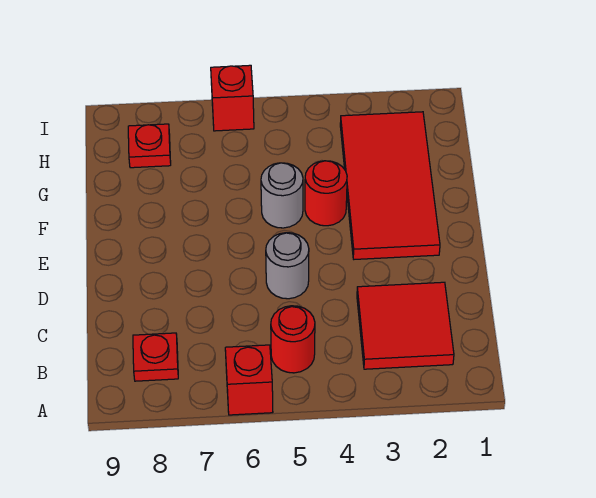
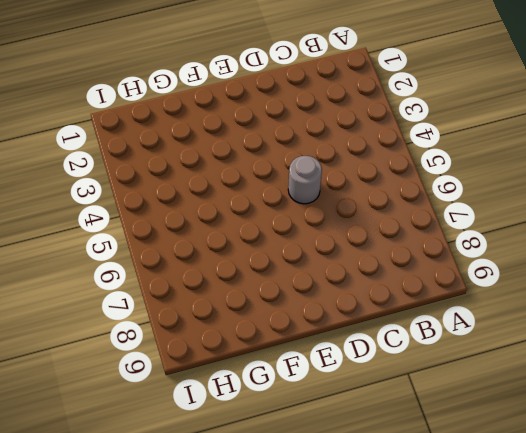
none -> red brick A6 level 1
none -> red tile B2:C3 level 1

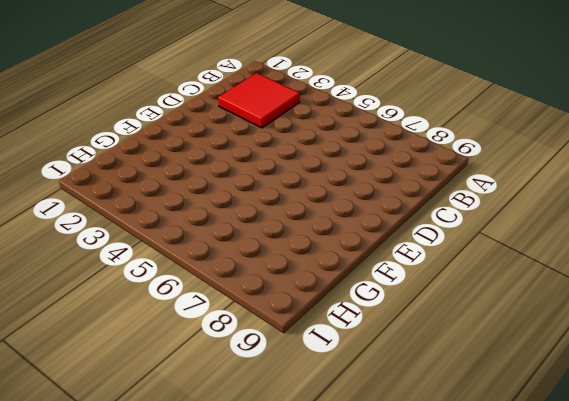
none -> red brick A6 level 1
none -> red round brick B5 level 1

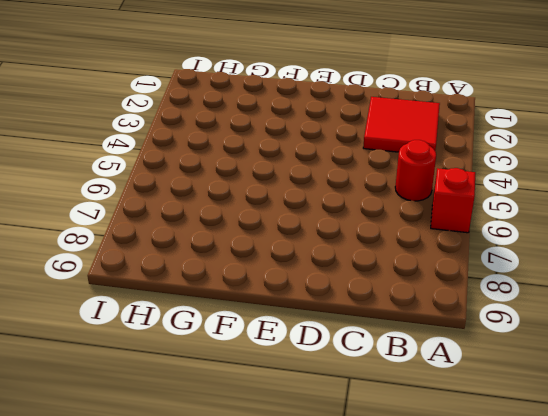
none -> red plate B8 level 1
none -> grey round brick D5 level 1

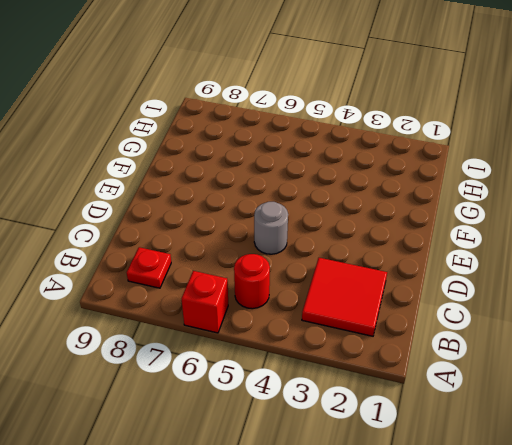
none -> red tile E2:H3 level 1
none -> red round brick F4 level 1

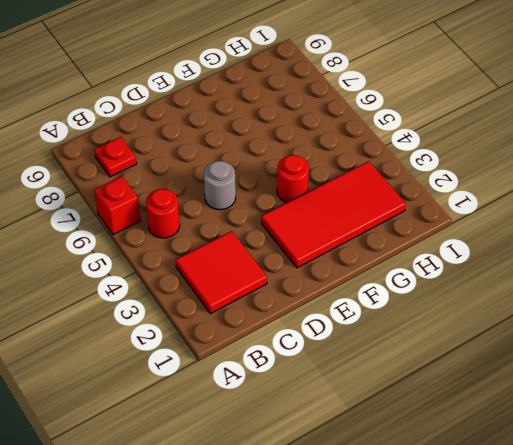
none -> grey round brick F5 level 1
none -> red plate H8 level 1

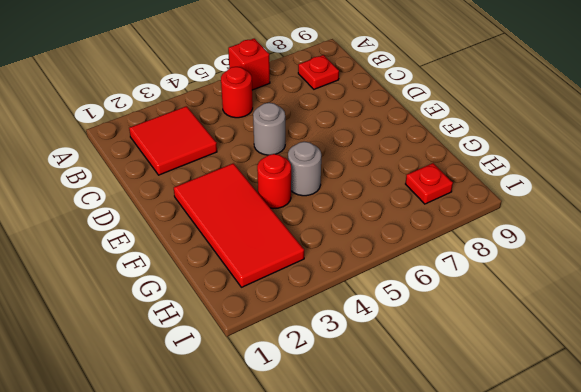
none -> red brick I6 level 1

